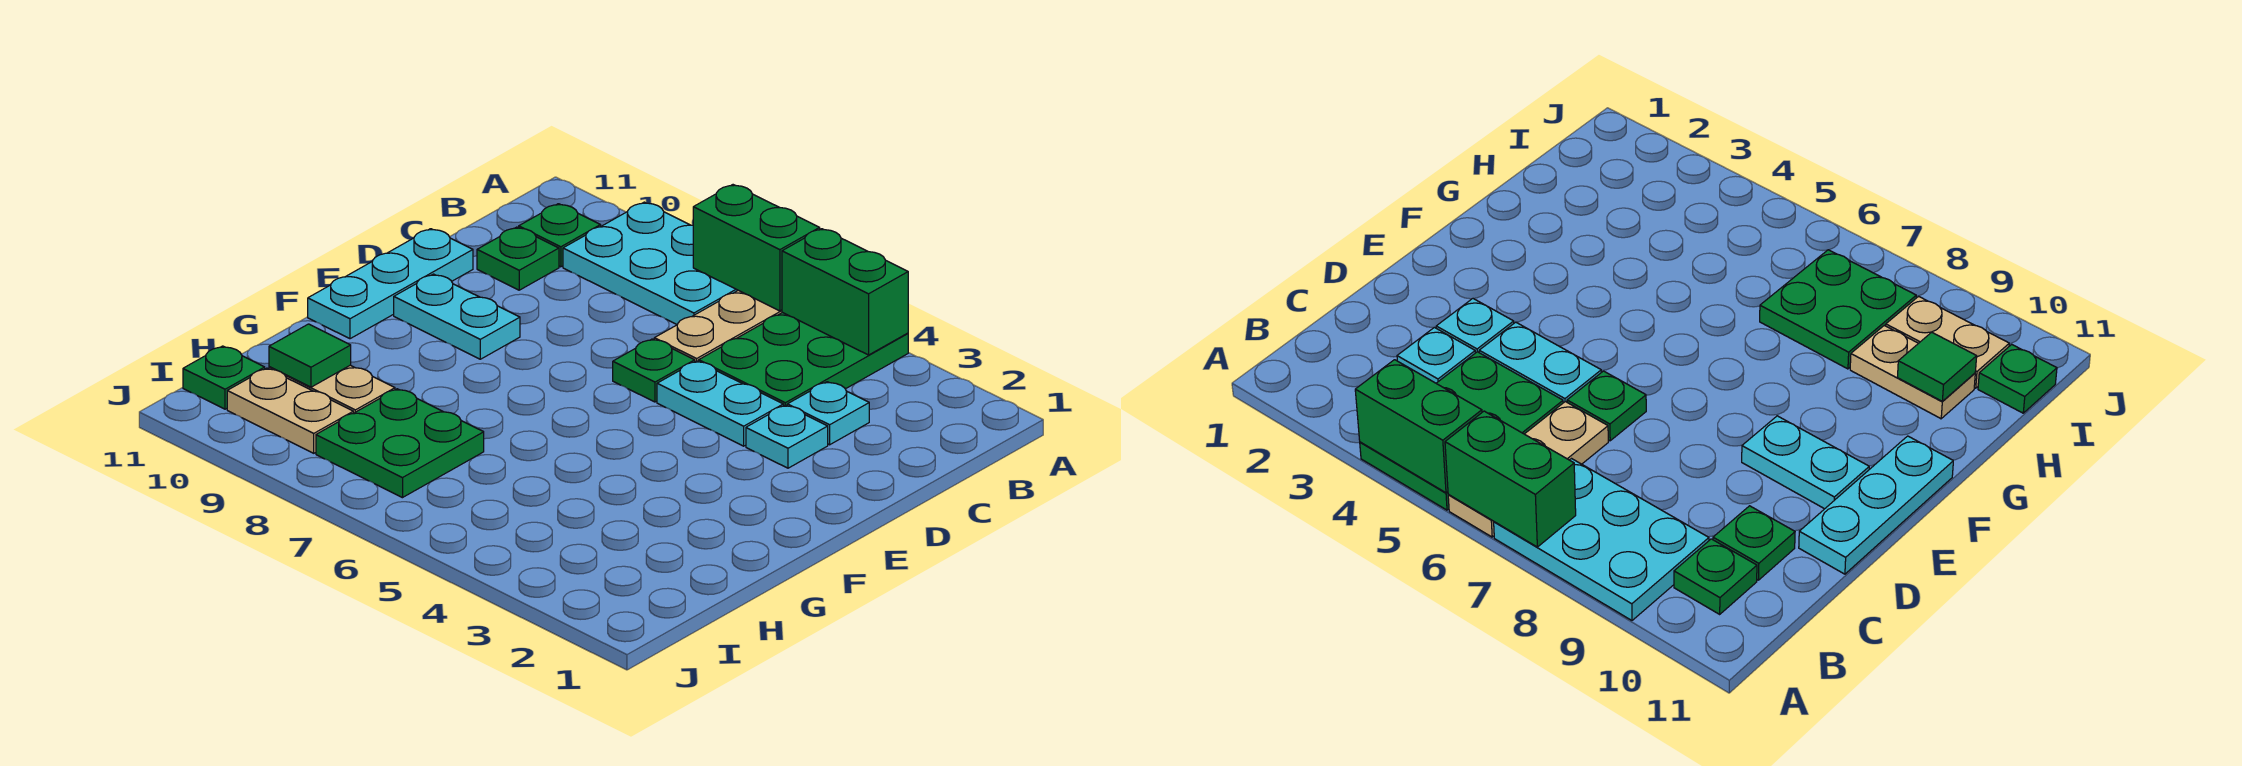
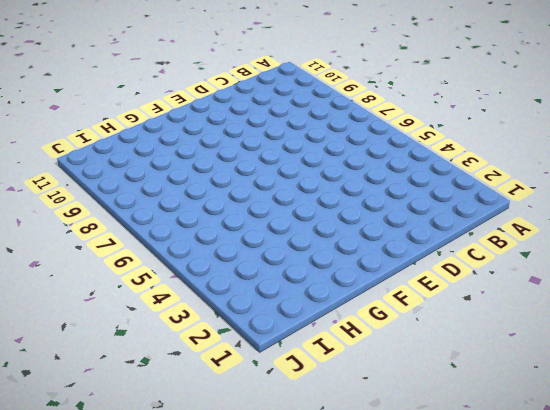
none -> green plate A4:C5 level 1
none -> tan plate A6:C6 level 1
none -> cyan plate A7:B9 level 1

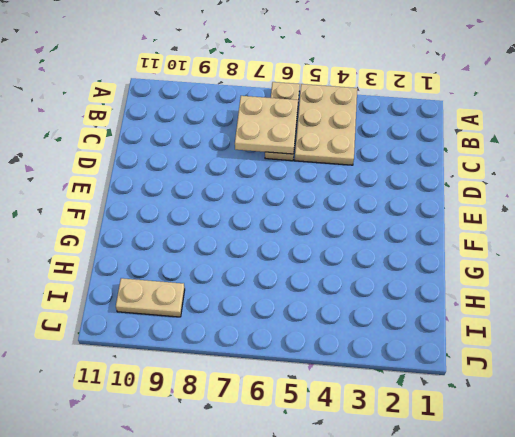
tan plate A4:C5 level 1 -> green plate A4:C5 level 1
tan plate B6:C7 level 2 -> none
none -> cyan plate A7:B9 level 1
none -> green plate B10 level 1
none -> cyan plate C3 level 1

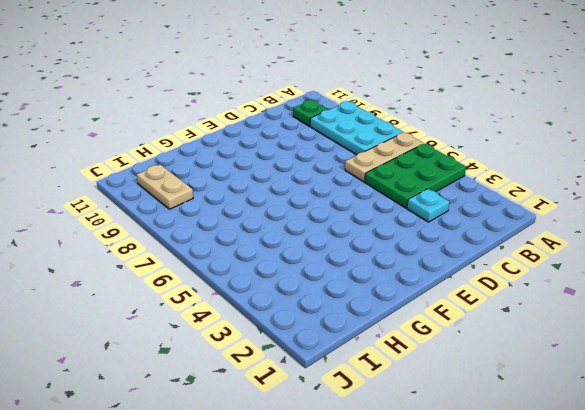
none -> green plate C10 level 1
none -> cyan plate D3 level 1
none -> cyan plate D4:D5 level 1

